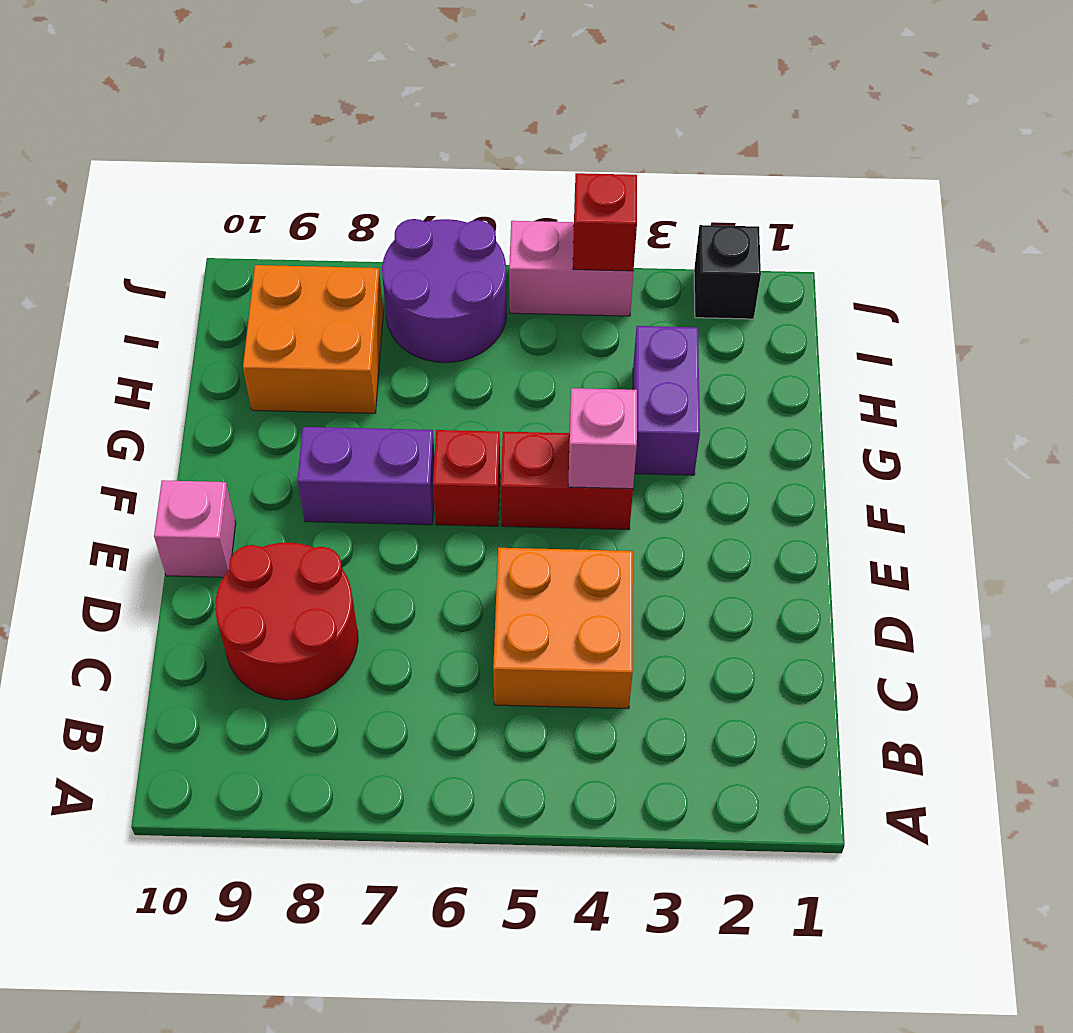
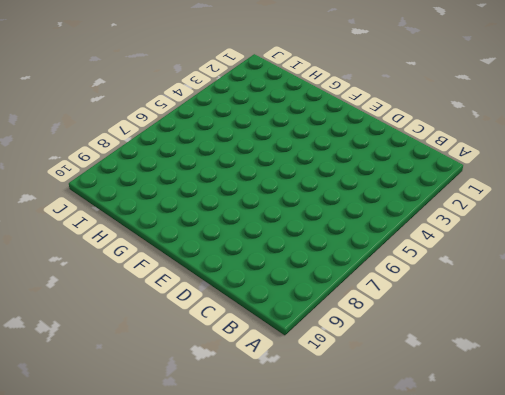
none -> orange brick C4:D5 level 1
none -> red round brick C8:D9 level 1
none -> pink brick E10 level 1

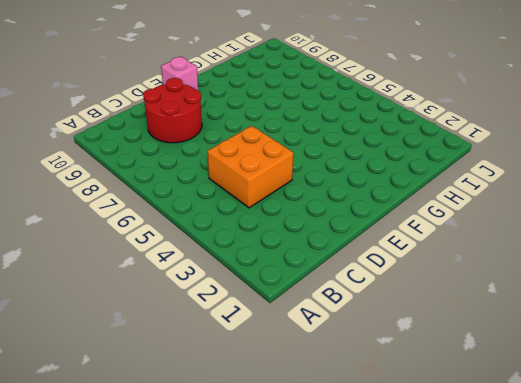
none -> red brick F4:F5 level 1
none -> red brick F6 level 1
none -> purple brick F7:F8 level 1

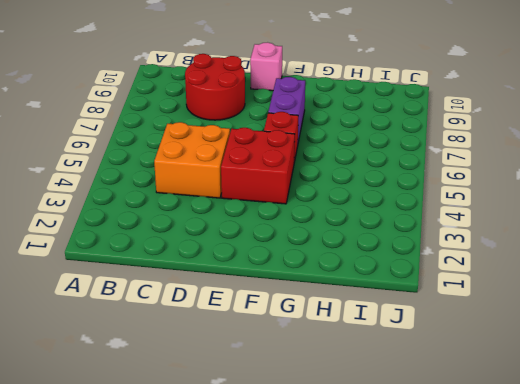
red brick E4:F5 level 1 -> red brick F4:F5 level 1
none -> purple brick G3:H3 level 1
none -> orange brick H8:I9 level 1
none -> purple round brick I6:J7 level 1

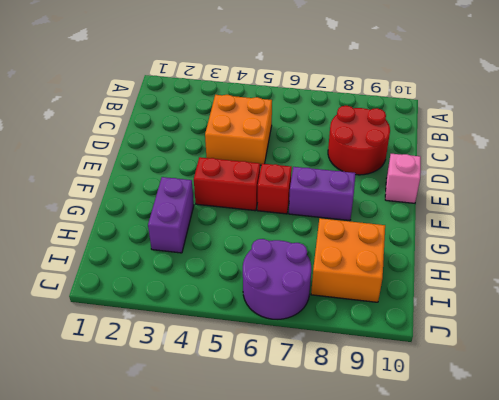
none -> black brick J2 level 1
none -> pink brick J4:J5 level 1
none -> pink brick F4 level 2

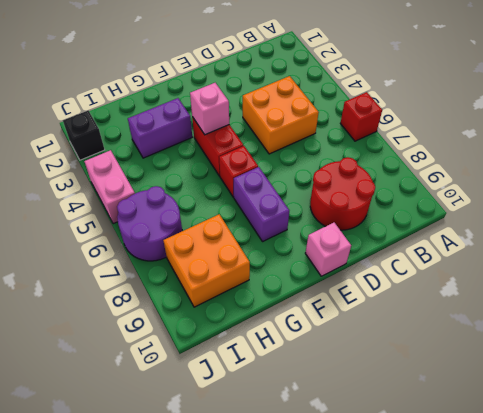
red brick A6 level 1 -> red brick J4 level 2

